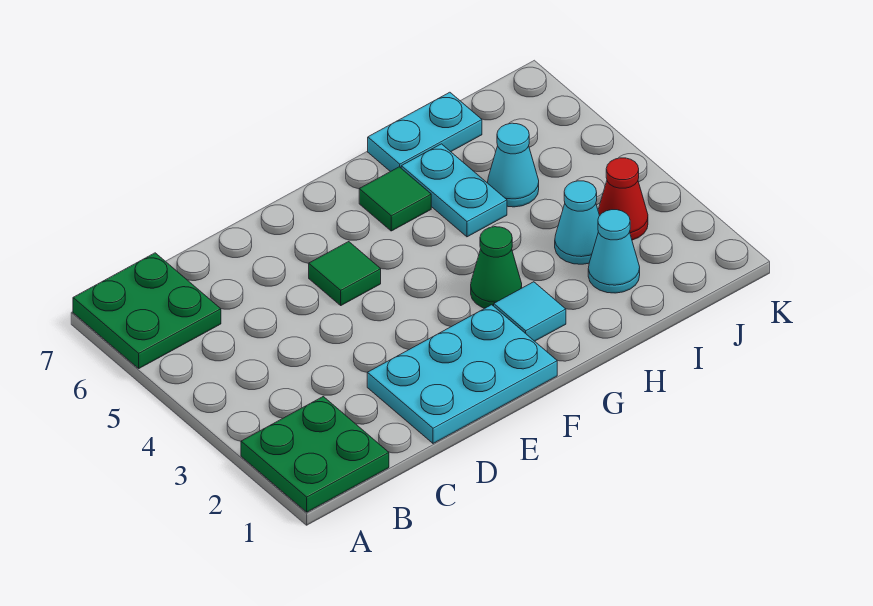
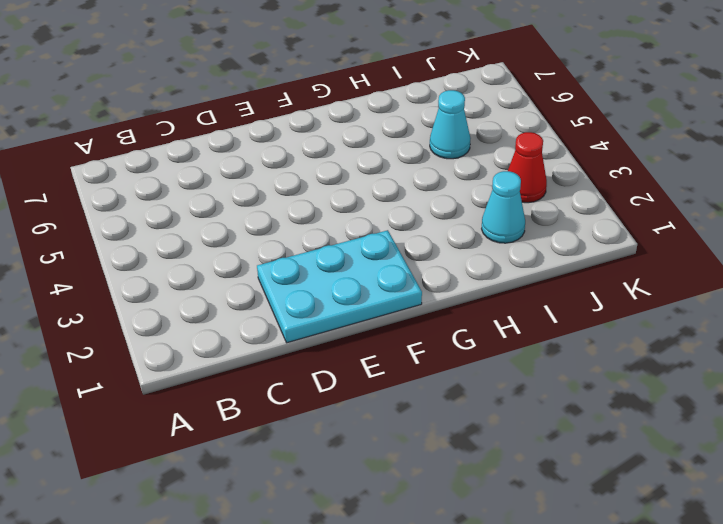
none -> green plate A1:B2 level 1
none -> green plate A6:B7 level 1
none -> green tile E5 level 1

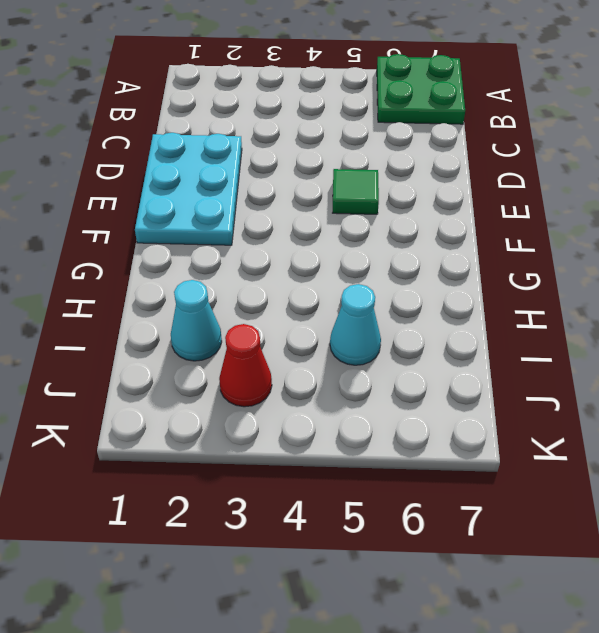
none -> green plate A1:B2 level 1
none -> cyan tile G2 level 1
none -> green cone G3 level 1

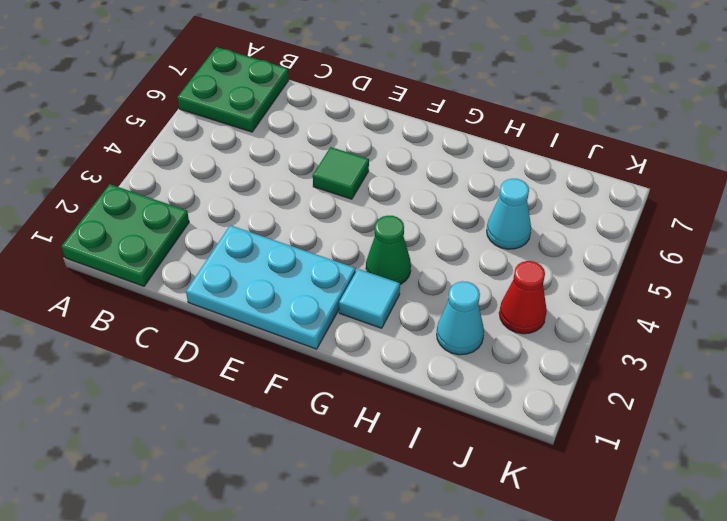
none -> green tile G6 level 1
none -> cyan plate H5:H6 level 1
none -> cyan plate H7:I7 level 1

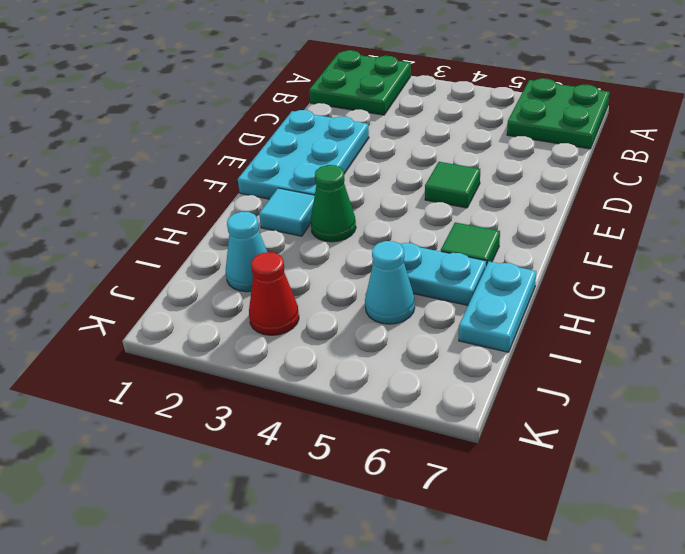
none -> cyan cone I3 level 1

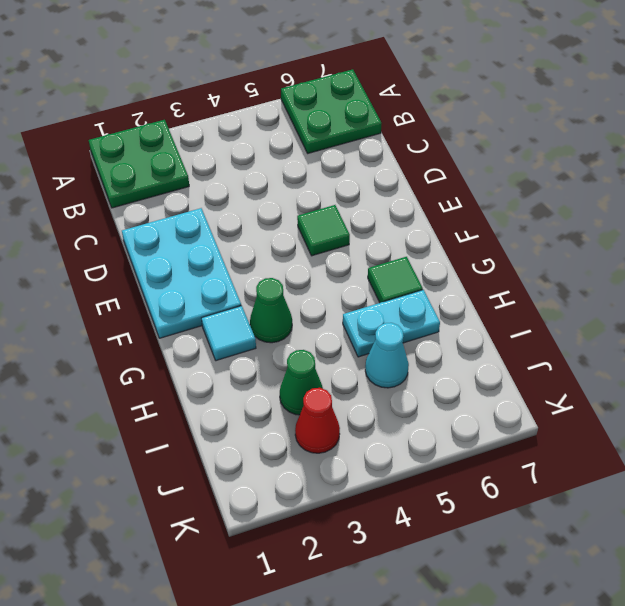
green cone I3 level 1 -> cyan cone I3 level 1
none -> cyan plate H7:I7 level 1
none -> cyan cone I2 level 1

